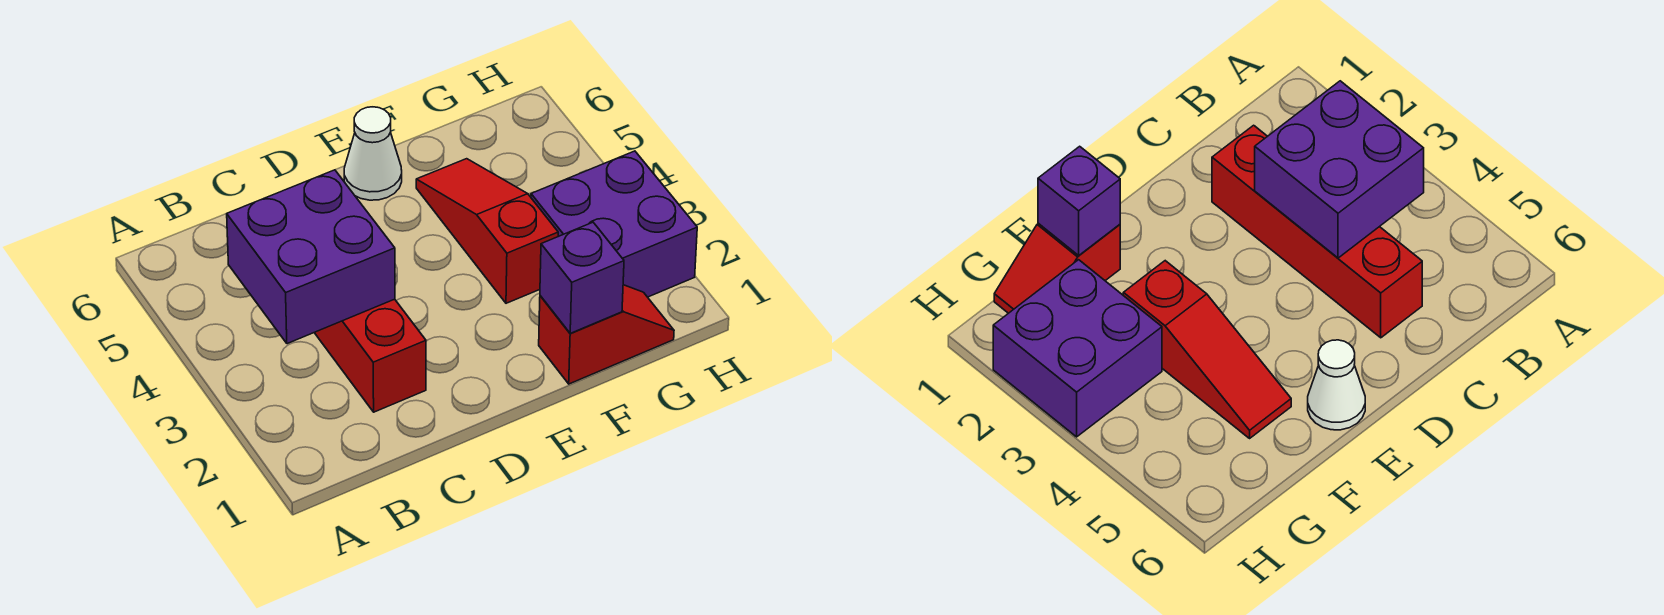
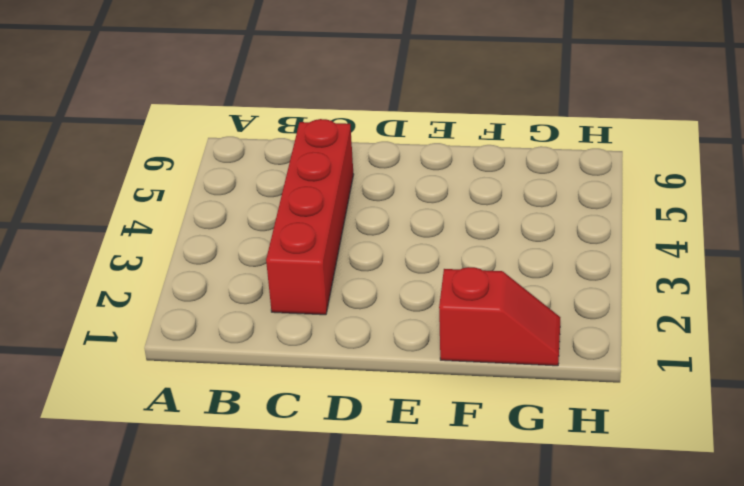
none -> white cone E6 level 1
none -> red slope F3:F5 level 1 top 3

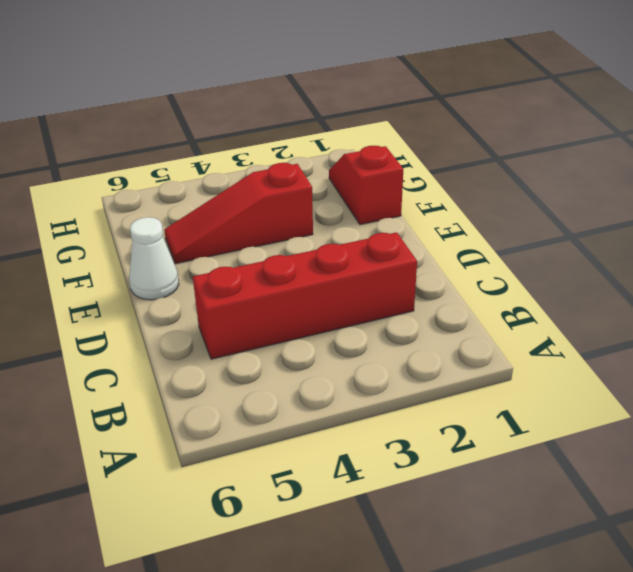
none -> purple brick G2:H3 level 1
none -> purple brick B3:C4 level 2

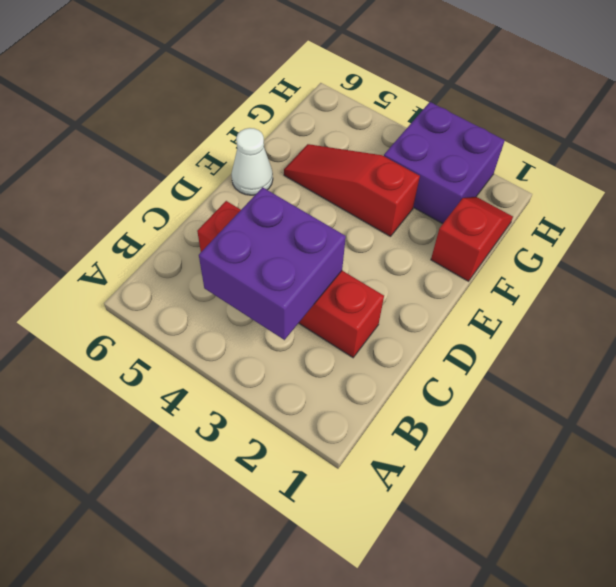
none -> purple brick F1 level 2

